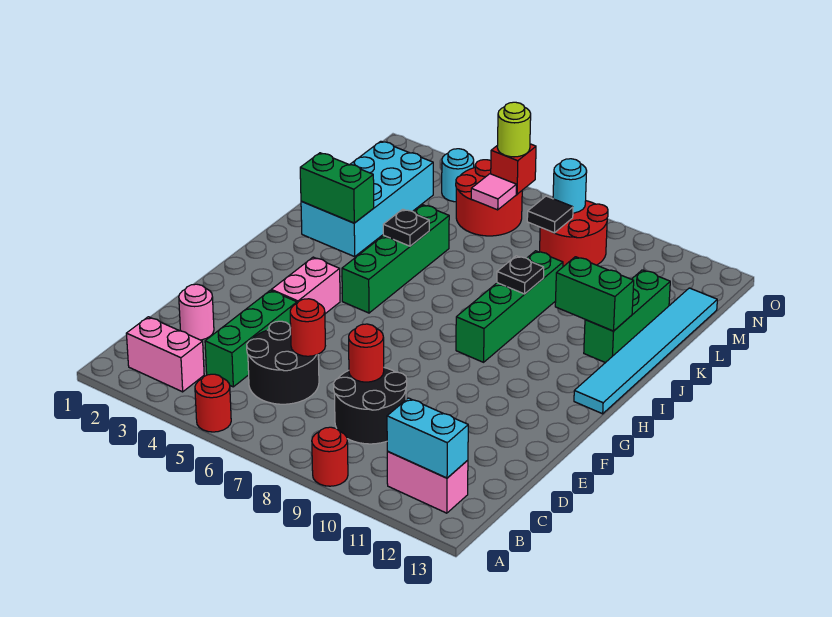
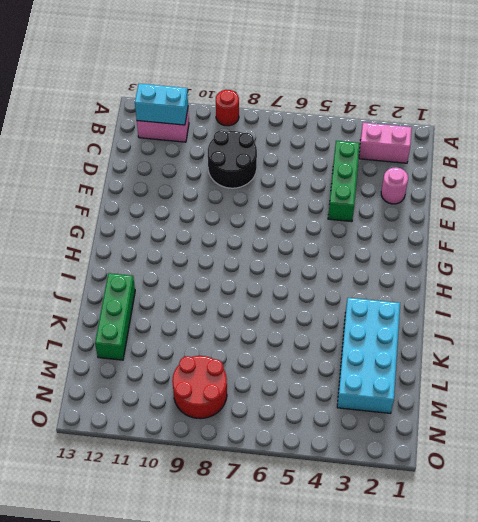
none -> red round brick A5 level 1
none -> black round brick C5:D6 level 1
none -> pink brick F4:G4 level 1

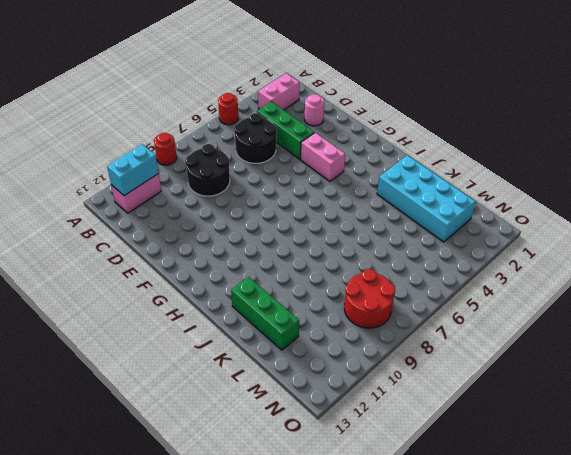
none -> green brick H5:K5 level 1
none -> green brick H9:K9 level 1
none -> cyan tile H13:M13 level 1

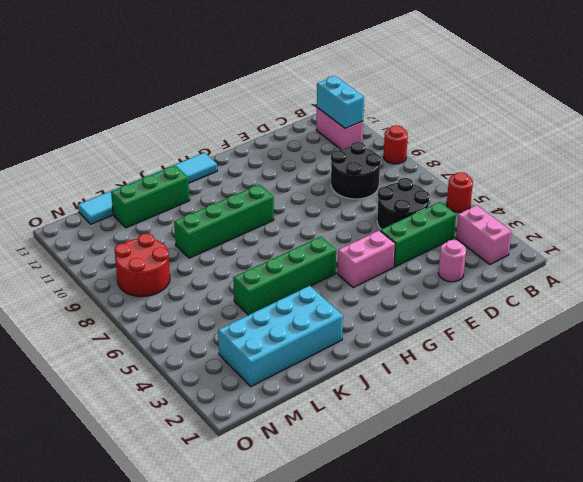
none -> red round brick M5:N6 level 1
none -> cyan round brick N4 level 1
none -> red round brick D6 level 2

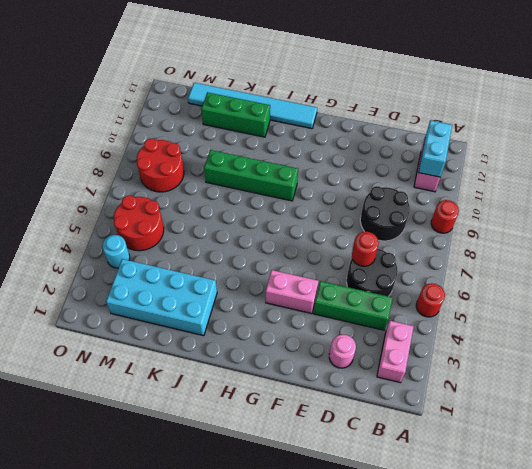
none -> green brick H5:K5 level 1
none -> red round brick D8 level 2
none -> green brick J2:J3 level 2

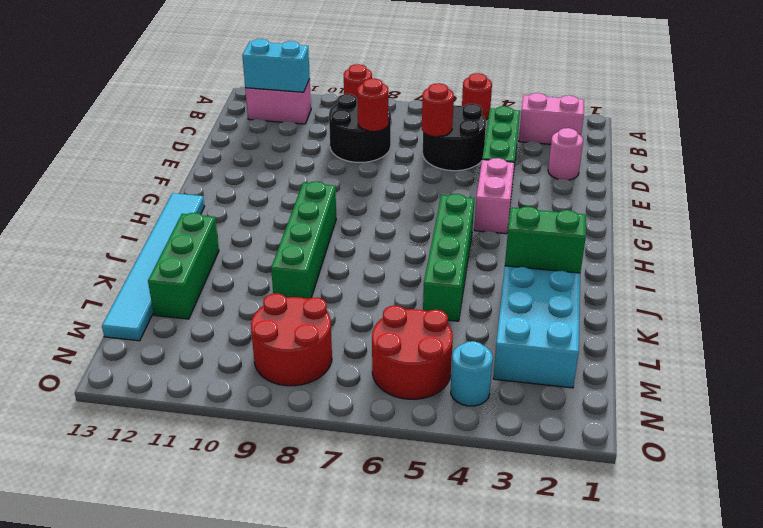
none -> black plate J5 level 2
none -> black plate J9 level 2
none -> green brick J11:J12 level 2

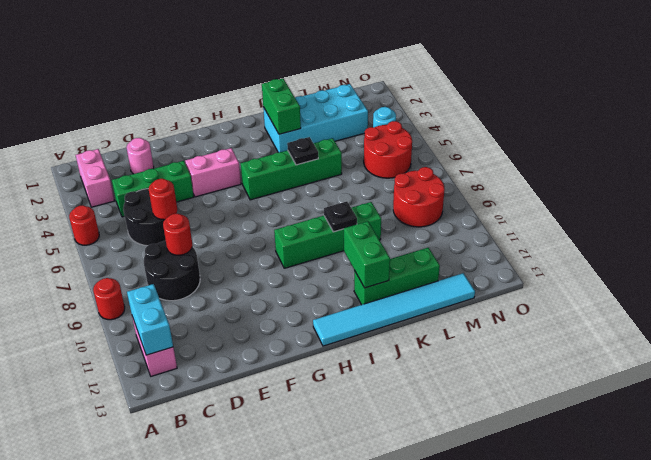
none -> pink tile M6 level 2
none -> black tile M8 level 2
none -> red brick N6 level 2

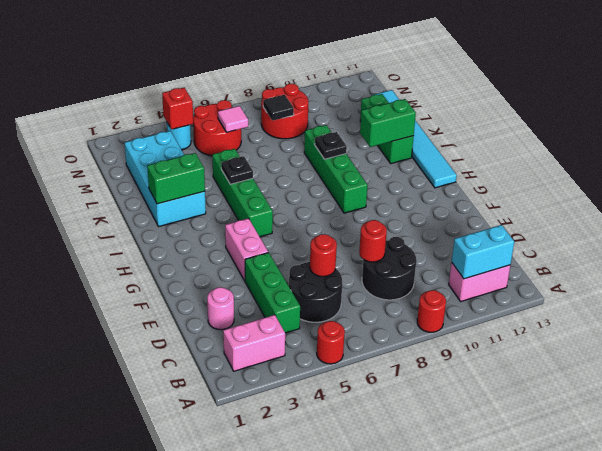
red brick N4 level 2 -> red brick N6 level 2
none -> cyan round brick N8 level 2
none -> lime round brick N6 level 3

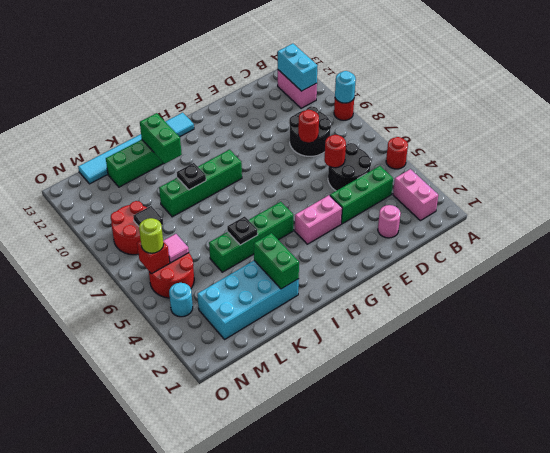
cyan round brick A9 level 2 -> cyan round brick N8 level 2

